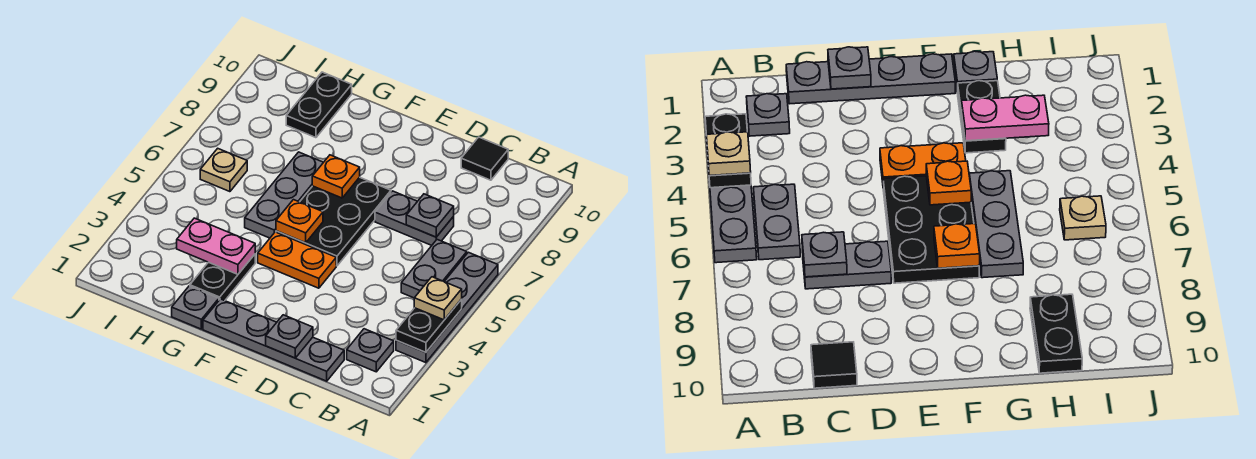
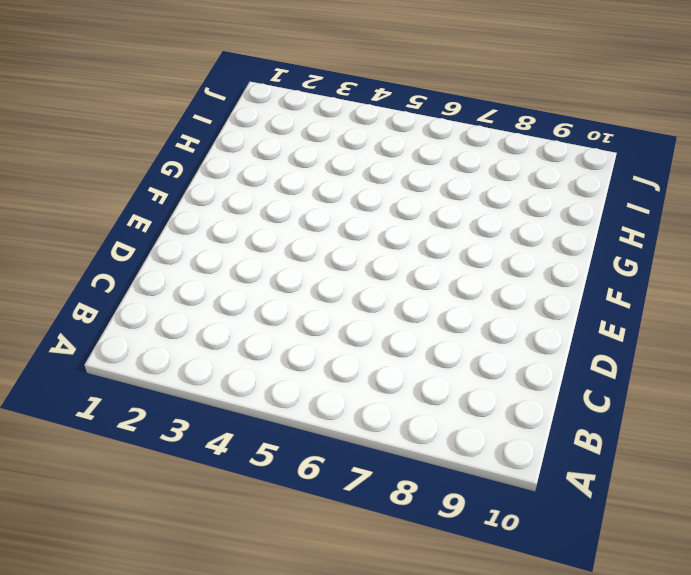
none -> grey plate A3:A6 level 1
none -> grey plate B2 level 1
none -> grey plate B5:B6 level 1

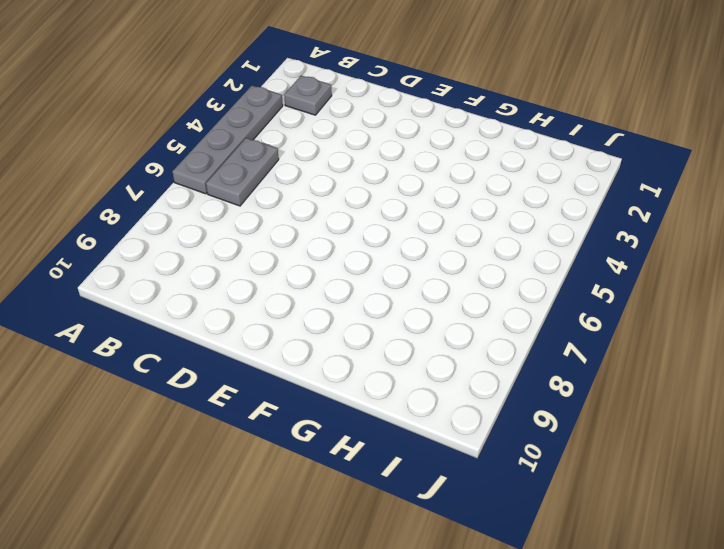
none -> grey plate C1:F1 level 1
none -> grey plate C7:D7 level 1
none -> black tile C10 level 1

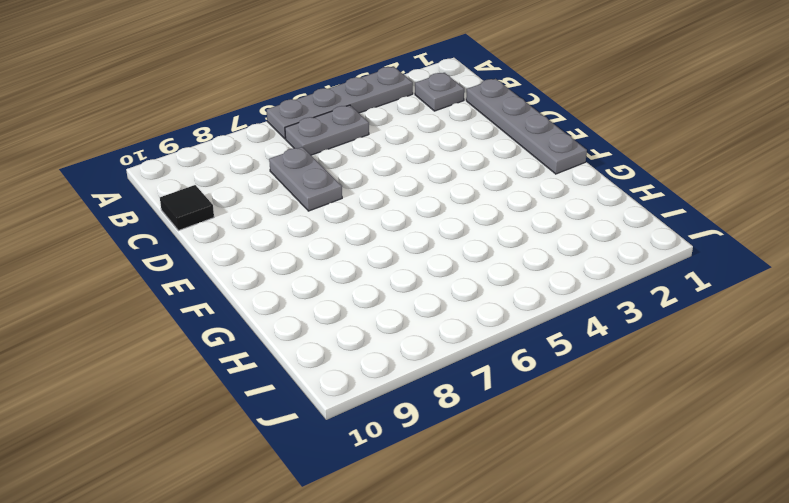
none -> orange plate E4:F4 level 1
none -> black plate E5:F7 level 1
none -> grey plate G1 level 1

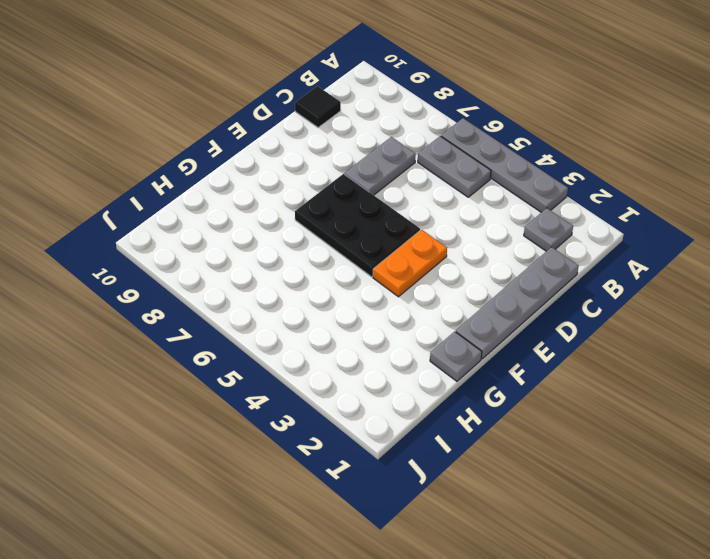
none -> black plate G2:G3 level 1
none -> grey plate G5:G7 level 1
none -> black plate H9:H10 level 1

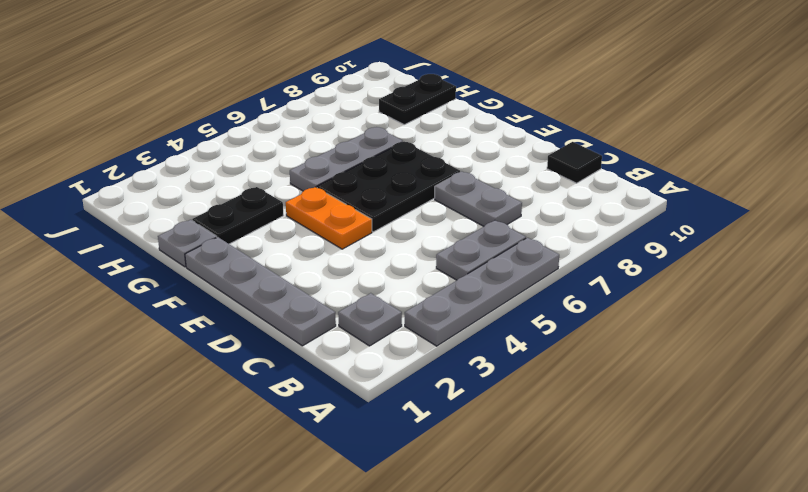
none -> tan plate I6 level 1
none -> black plate A3:A4 level 2
none -> grey plate C7 level 2

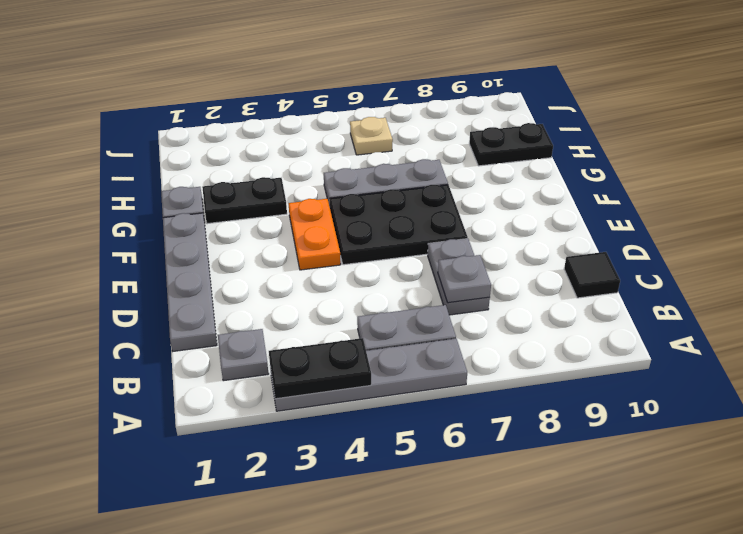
none -> grey plate D1 level 2
none -> orange plate F5 level 2
none -> orange plate F7 level 2

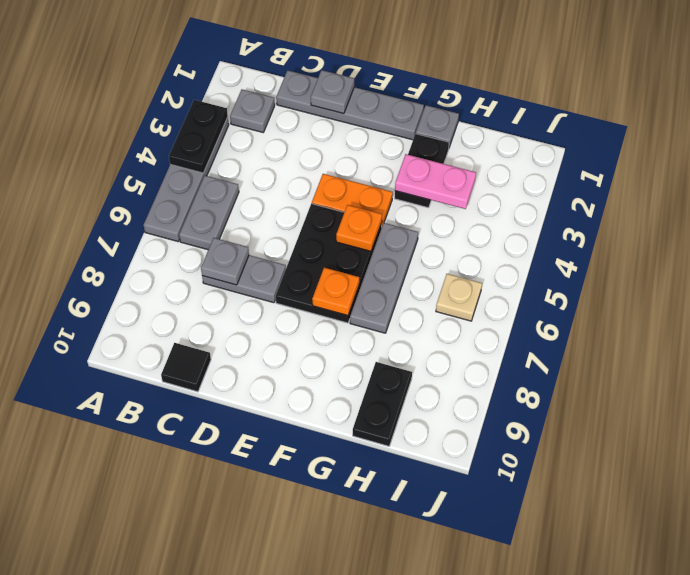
none -> tan plate A4 level 3

